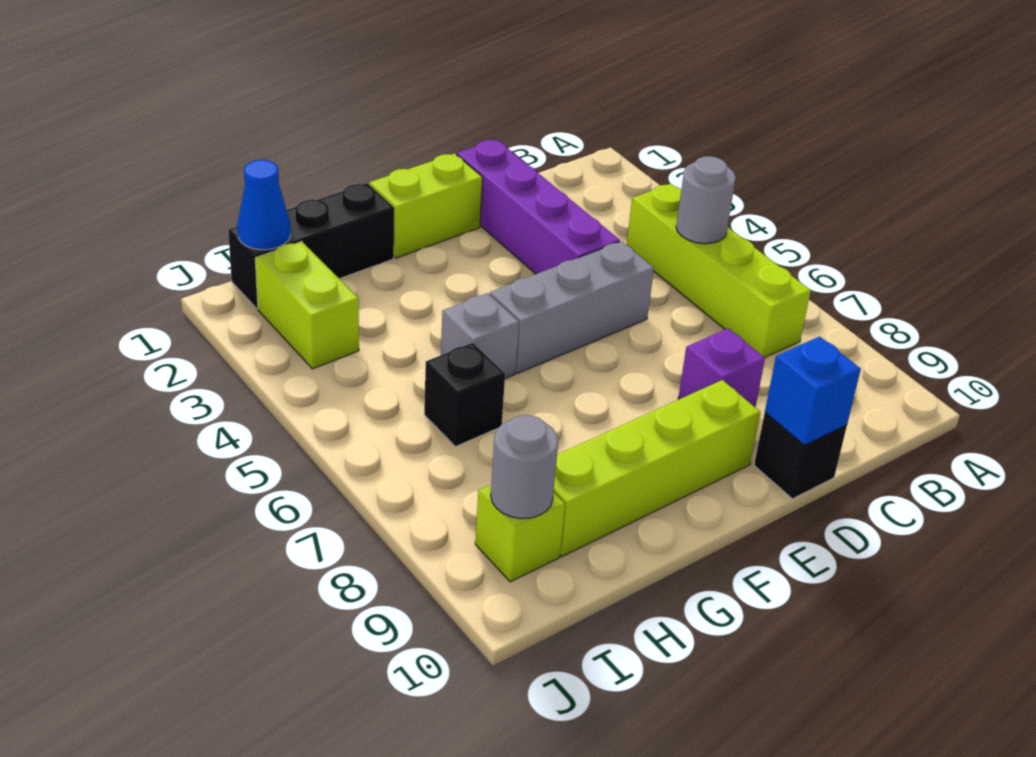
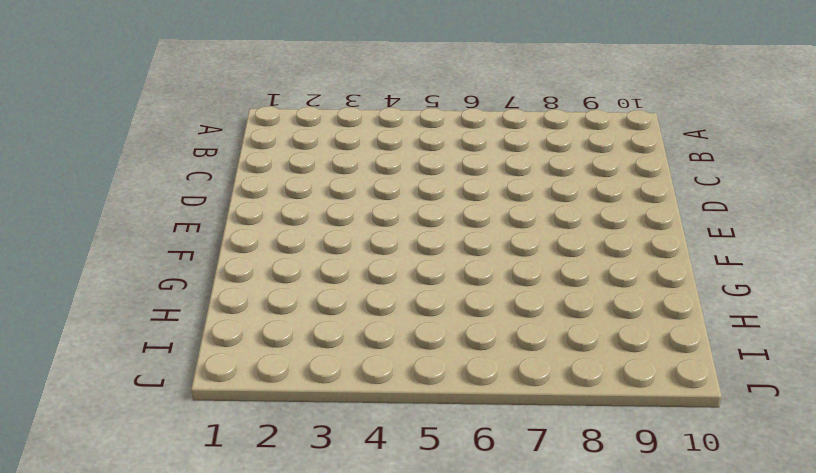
none -> lime brick B4:B7 level 1
none -> purple brick D1:D4 level 1
none -> grey brick D5:F5 level 1

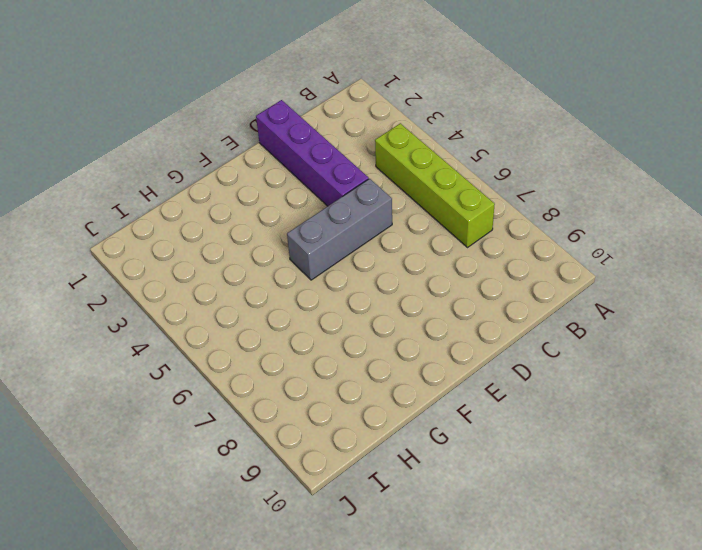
none -> purple brick D8 level 1
none -> black brick D10 level 1
none -> lime brick E1:F1 level 1

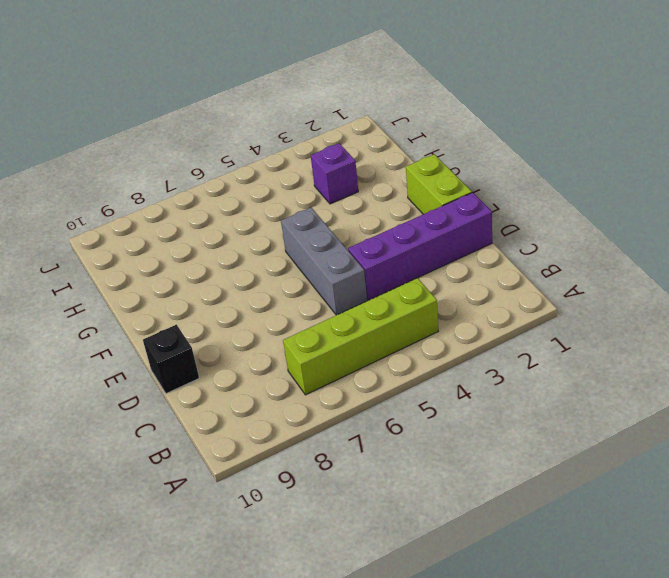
purple brick H3 level 1 -> purple brick D8 level 1
none -> lime brick E9:H9 level 1
none -> black brick G1:I1 level 1
none -> grey brick G5 level 1

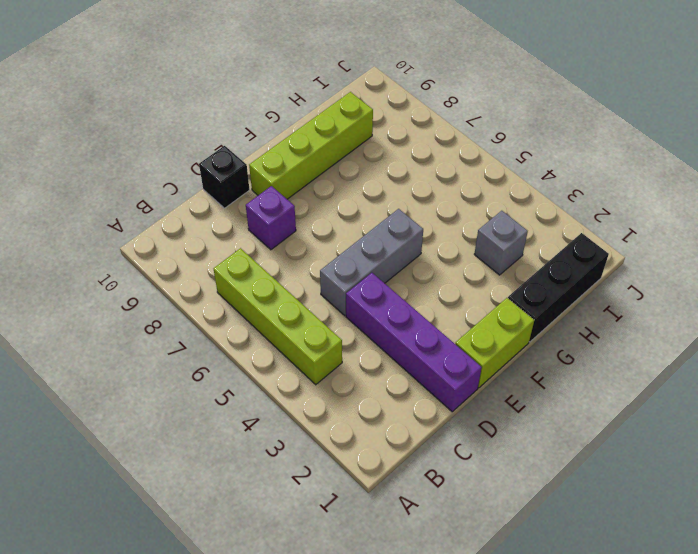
grey brick H3 level 1 -> grey brick G5 level 1
none -> black brick H6 level 1
none -> lime brick I2:I3 level 1
none -> lime brick I9 level 1

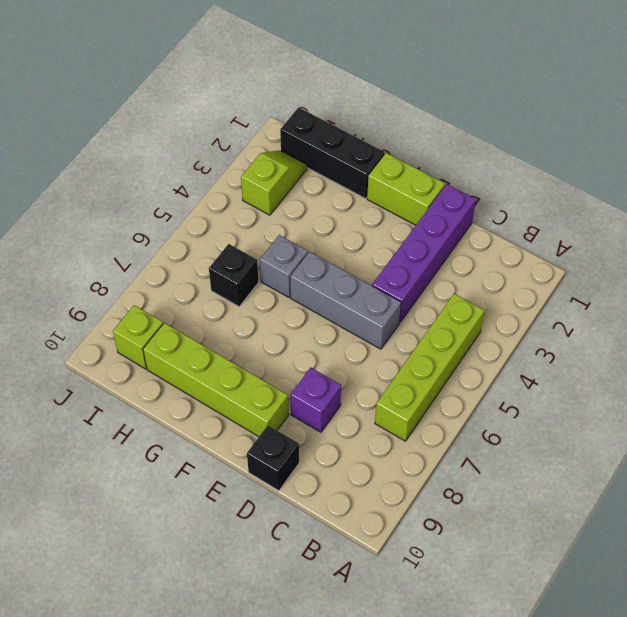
lime slope I2:I3 level 1 top 3 -> lime brick I2:I3 level 1
none -> grey round brick B5 level 2
none -> blue brick D10 level 2
none -> blue cone I1 level 2

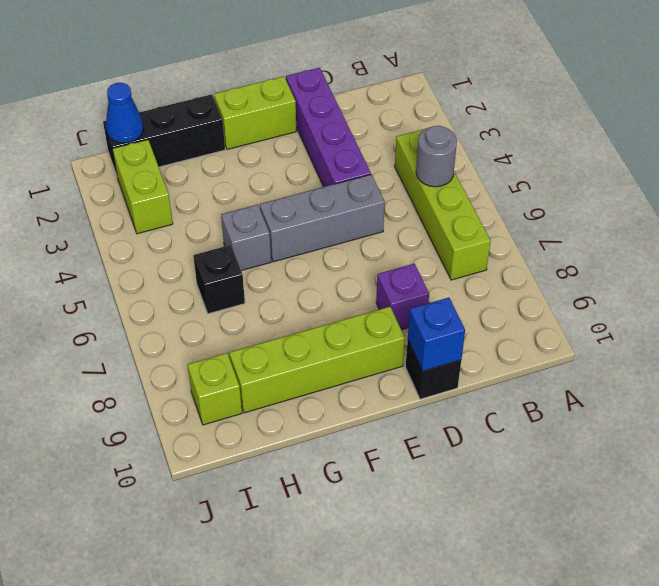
none -> grey round brick I9 level 2

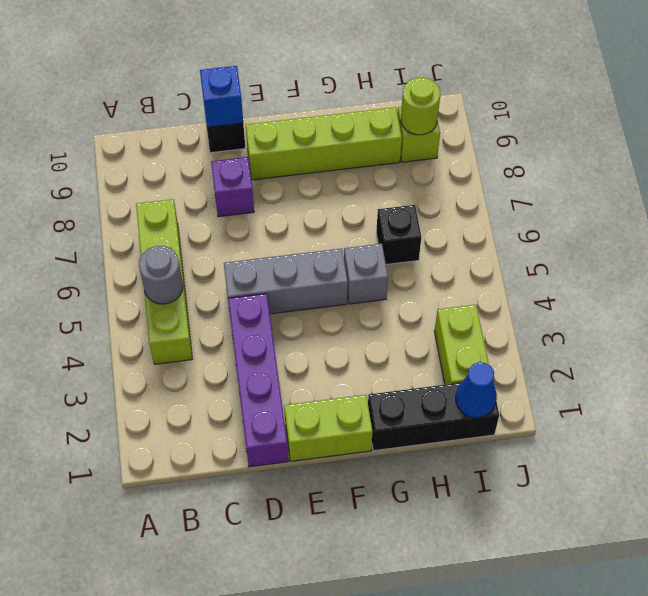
lime round brick I9 level 2 -> grey round brick I9 level 2

